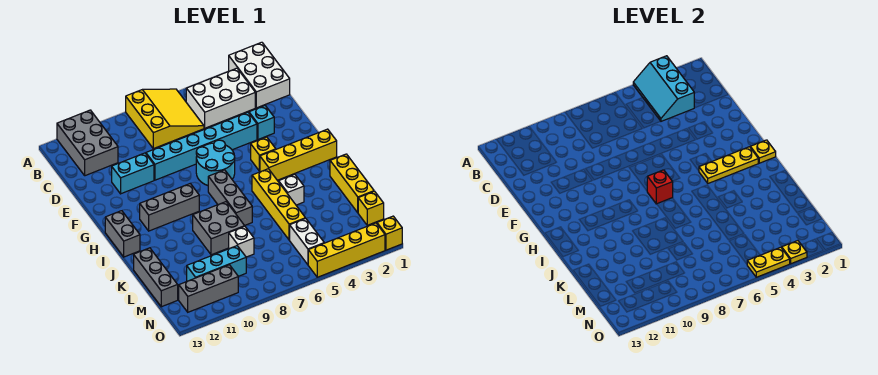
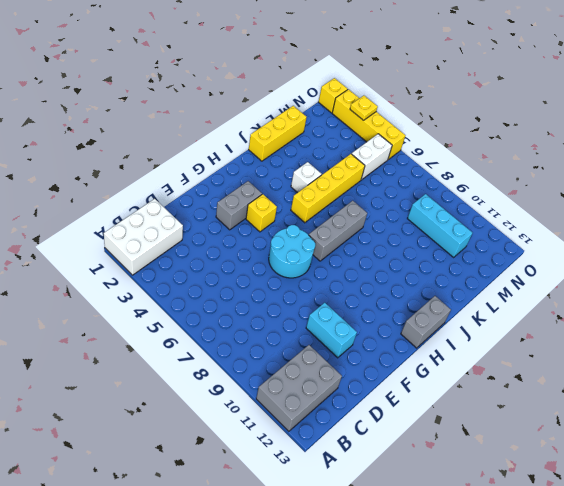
grey brick F3:G3 level 1 -> none
none -> yellow slope A6:C8 level 1 top 8
none -> white brick B3:C5 level 1
none -> cyan brick E3 level 1
none -> cyan brick E4:E9 level 1

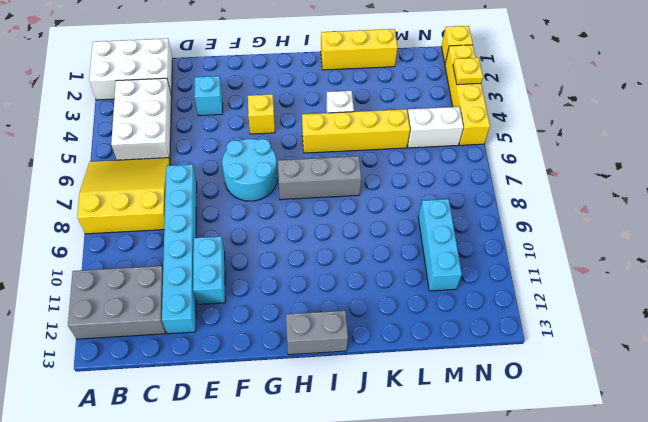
cyan brick D7:D12 level 1 -> cyan brick E4:E9 level 1
none -> yellow brick H1:H4 level 1
none -> grey brick H9:H11 level 1
none -> grey brick J8:K9 level 1
none -> grey brick K13:M13 level 1

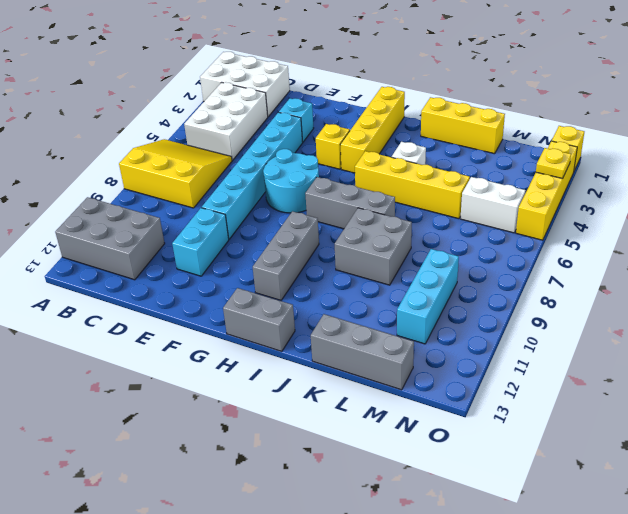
none -> white brick L8 level 1
none -> yellow brick M1 level 1
none -> grey brick N10:N12 level 1
none -> cyan slope A3:C4 level 2 top 3

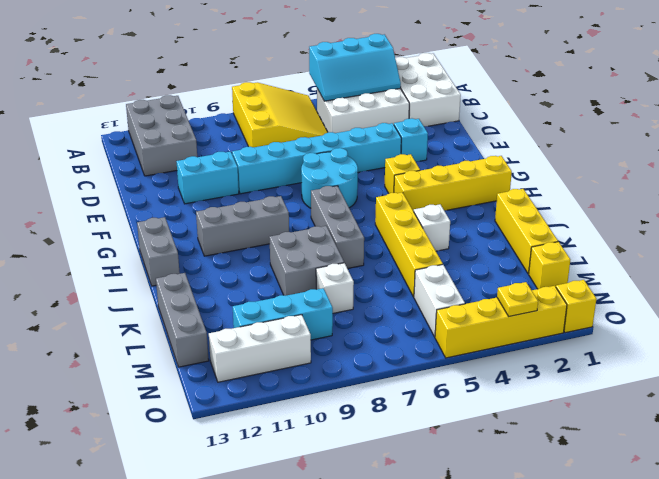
cyan slope A3:B5 level 2 top A -> cyan slope A3:C4 level 2 top 3
white brick N10:N12 level 1 -> grey brick N10:N12 level 1
none -> yellow plate H1 level 2
none -> yellow plate H2:H4 level 2
none -> red brick H7 level 2
none -> yellow plate O4:O5 level 2

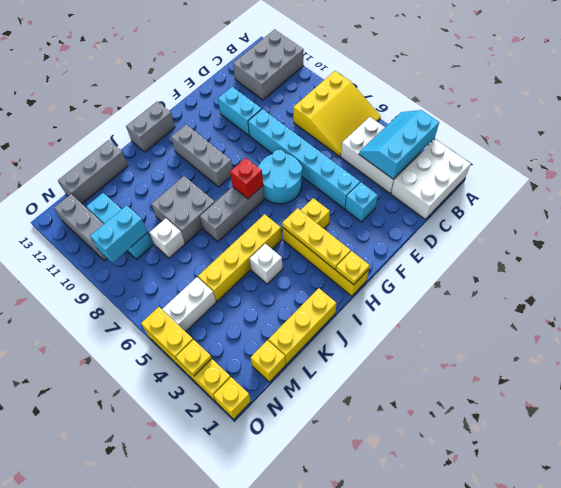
cyan brick M9:N9 level 2 -> none

